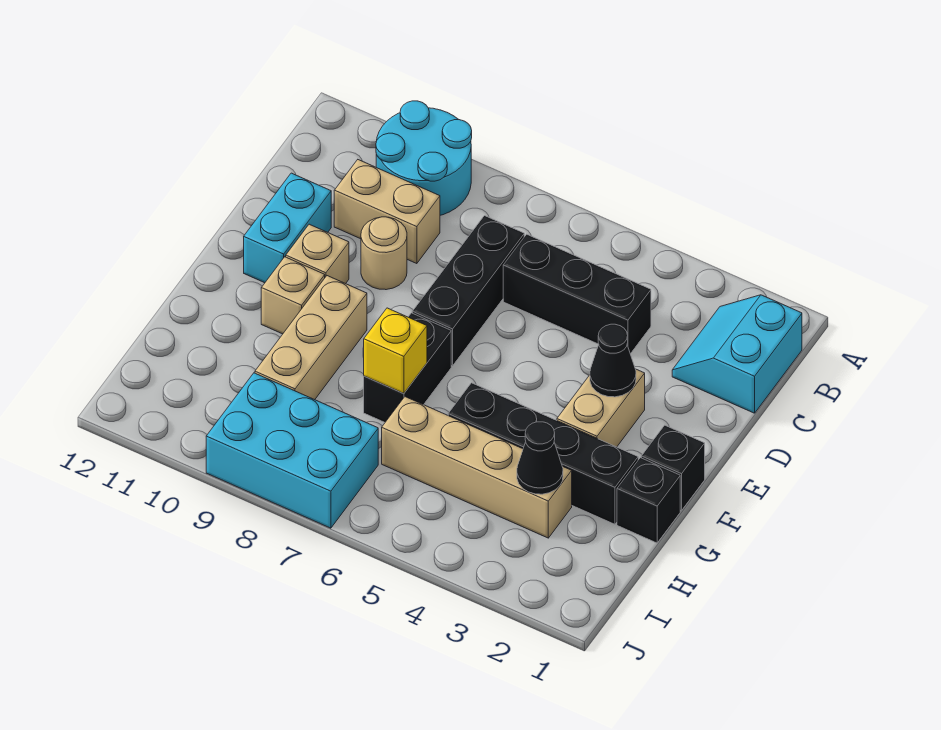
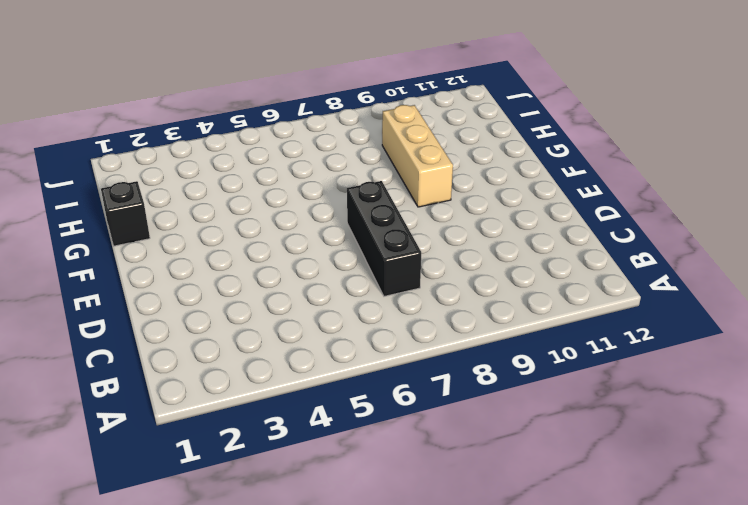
none -> cyan round brick A9:B10 level 1
none -> cyan slope B1:C2 level 1 top 1
none -> black brick C4:C6 level 1

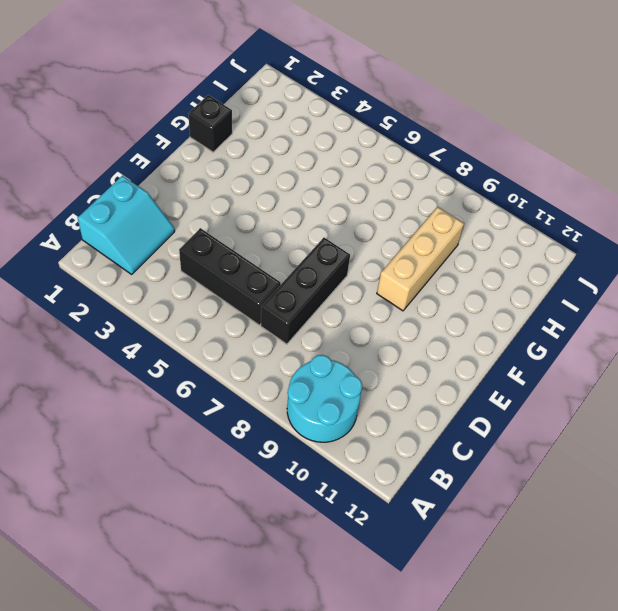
none -> tan brick C9:C10 level 1
none -> tan round brick D9 level 1
none -> cyan brick D11:E11 level 1

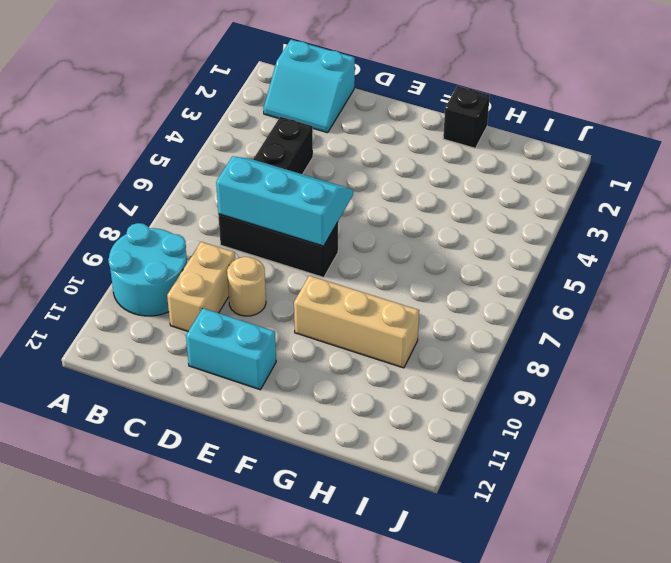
cyan slope C6:E7 level 2 top 7 -> none
none -> tan brick E3:F3 level 1
none -> tan brick E10 level 1
none -> black brick F1 level 1

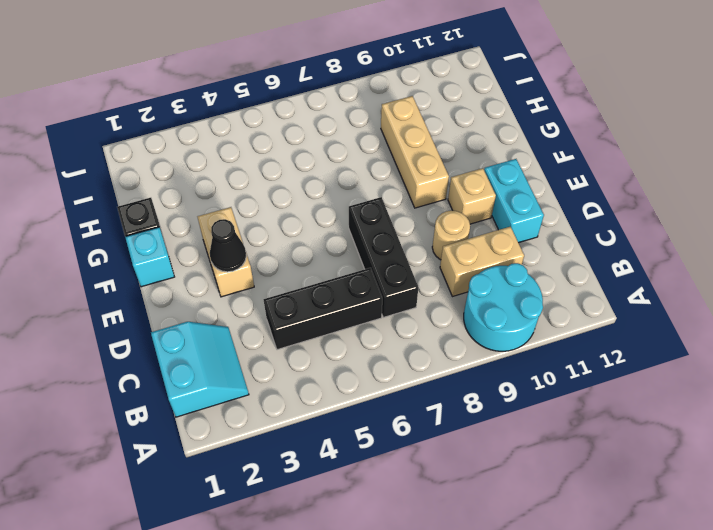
cyan brick F1 level 1 -> black brick F1 level 1
none -> black brick F7:G7 level 1
none -> tan brick F10 level 1
none -> black brick G2:G5 level 1

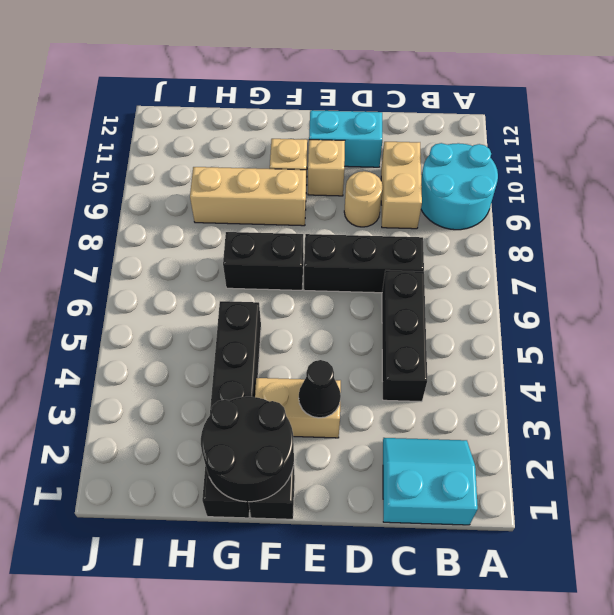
black round brick F1:G2 level 2 -> none
none -> tan brick H3:H6 level 1
none -> cyan brick I7:J9 level 1
none -> yellow brick G7 level 2

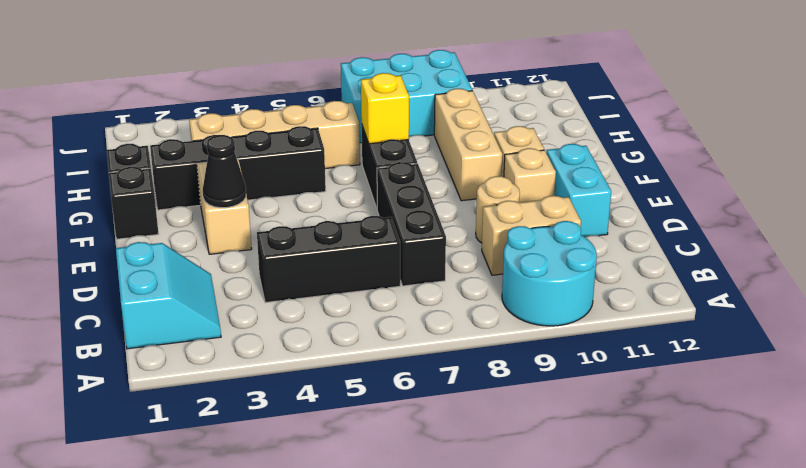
none -> black cone H3 level 2

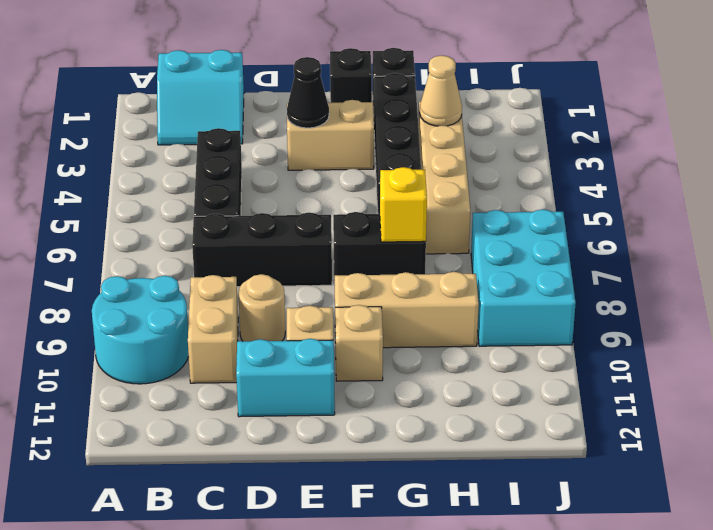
tan cone H3 level 2 -> black cone H3 level 2

